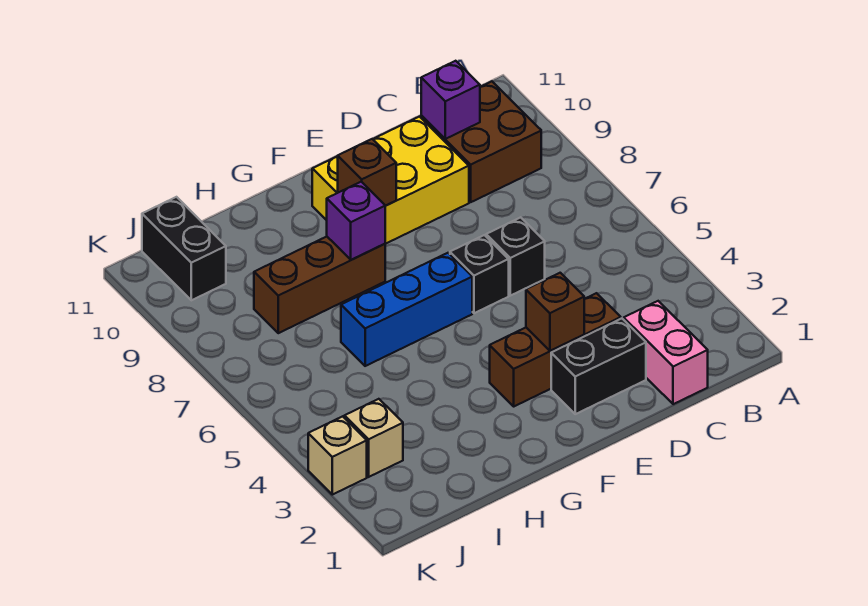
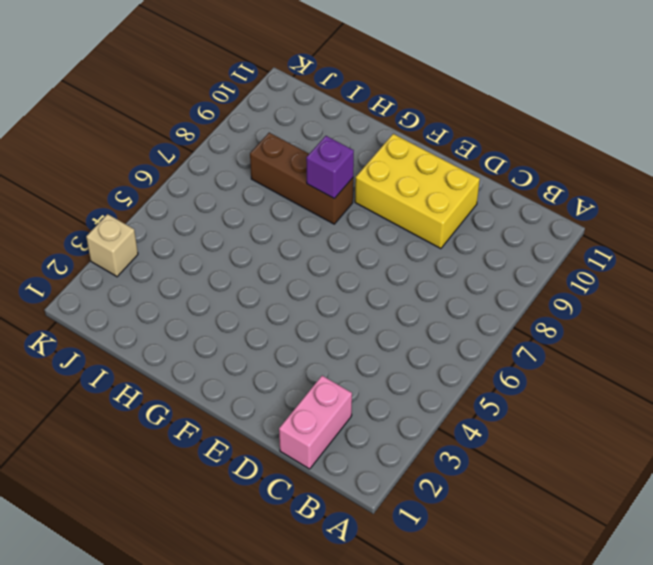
none -> brown brick B9:C10 level 1
none -> black brick D2:E2 level 1
none -> brown brick D3:F3 level 1

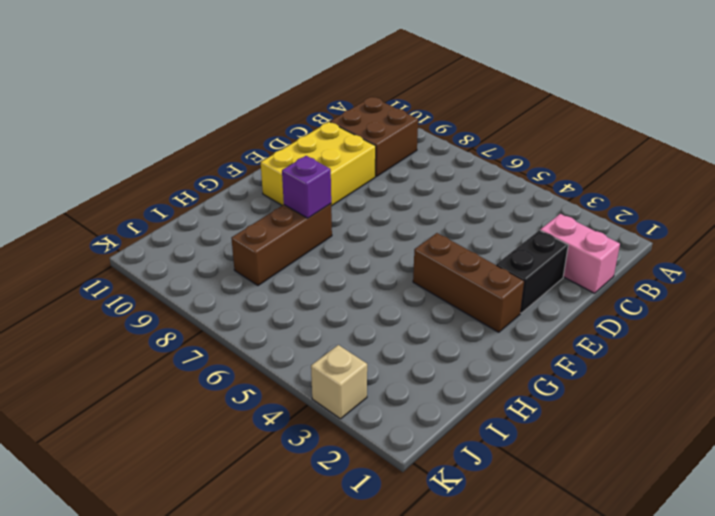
brown brick F2:F4 level 1 -> brown brick D3:F3 level 1
none -> black brick D6 level 1
none -> black brick E6 level 1
none -> blue brick F6:H6 level 1

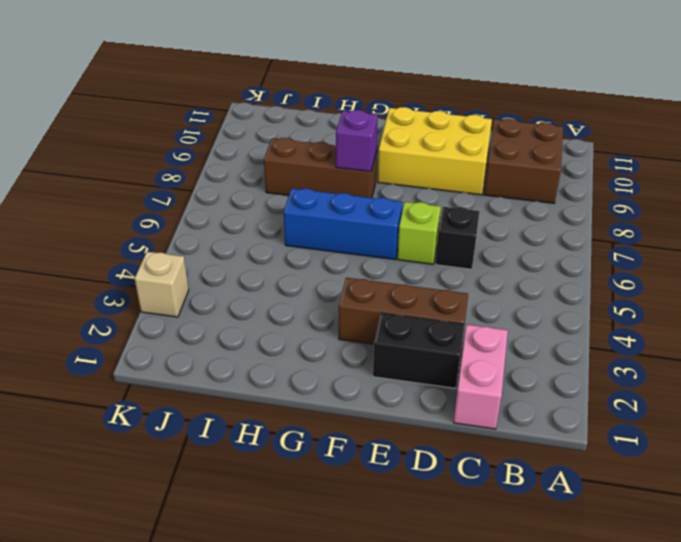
lime brick E6 level 1 -> black brick E6 level 1
none -> tan brick J3 level 1
none -> black brick J10:J11 level 1
none -> purple brick C10 level 2

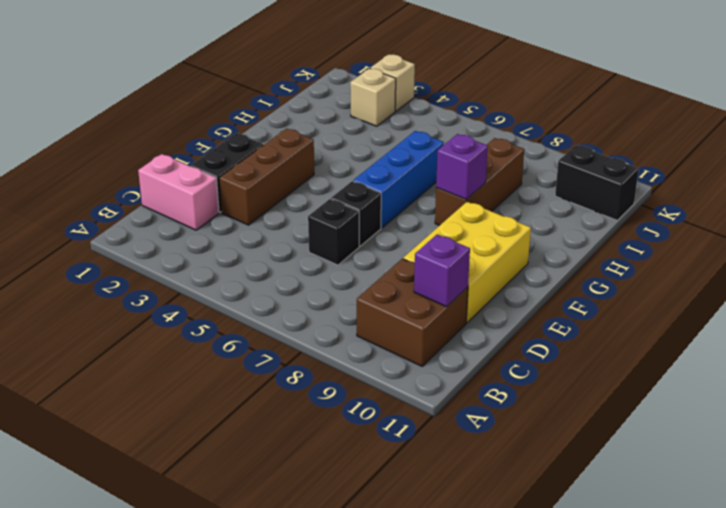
none -> brown brick E3 level 2
none -> brown brick F9 level 2

